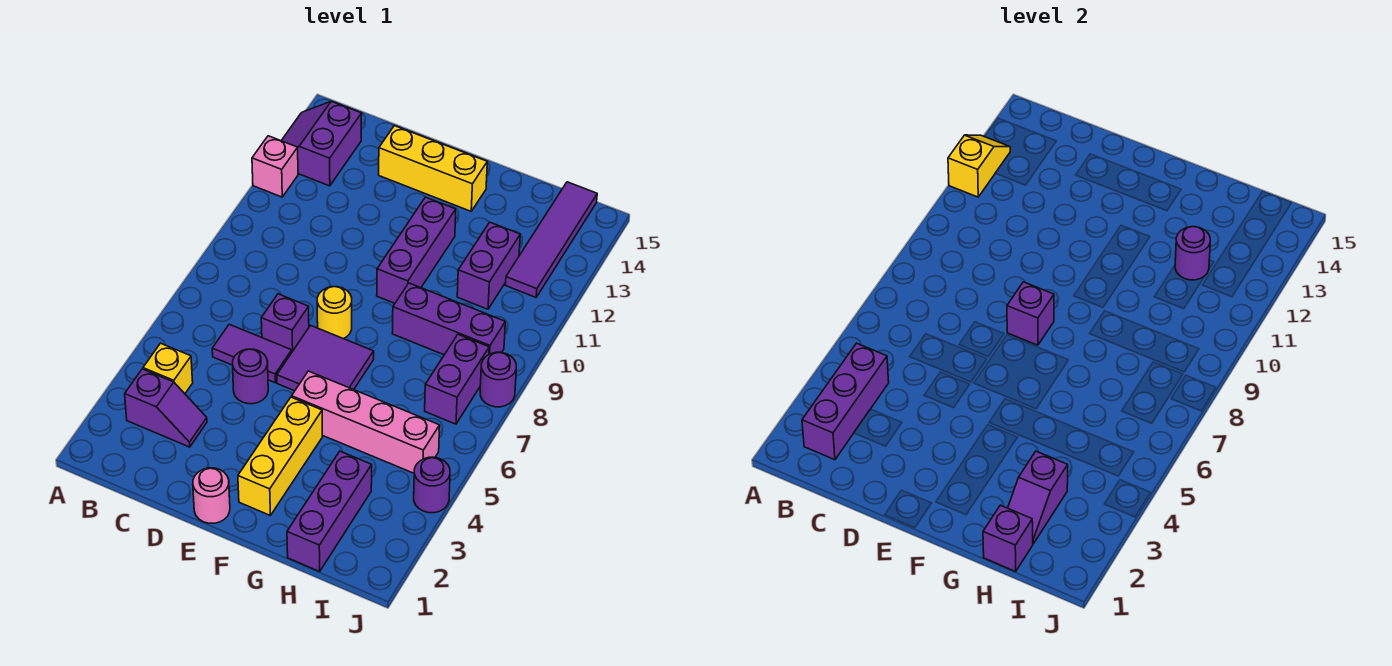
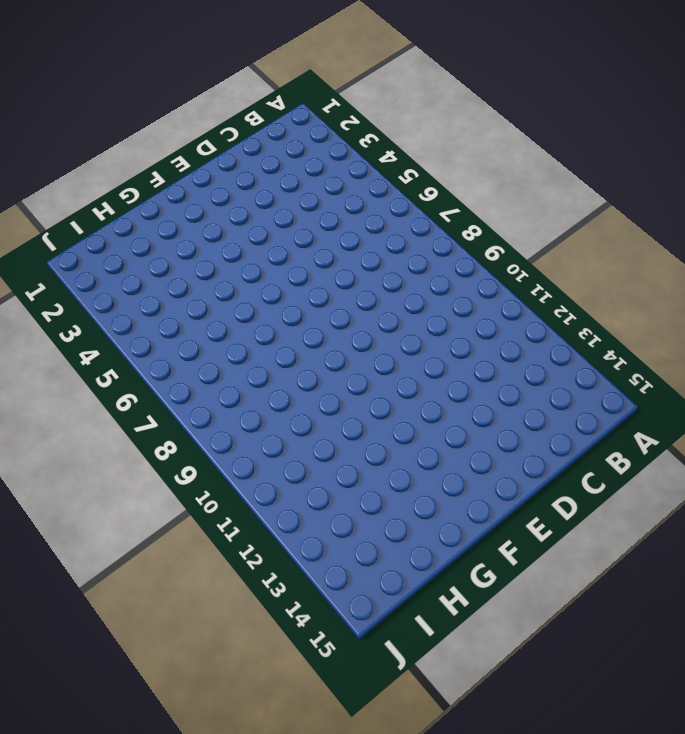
none -> pink brick A12 level 1
none -> purple slope A13:B14 level 1 top B
none -> purple slope B3:C3 level 1 top B

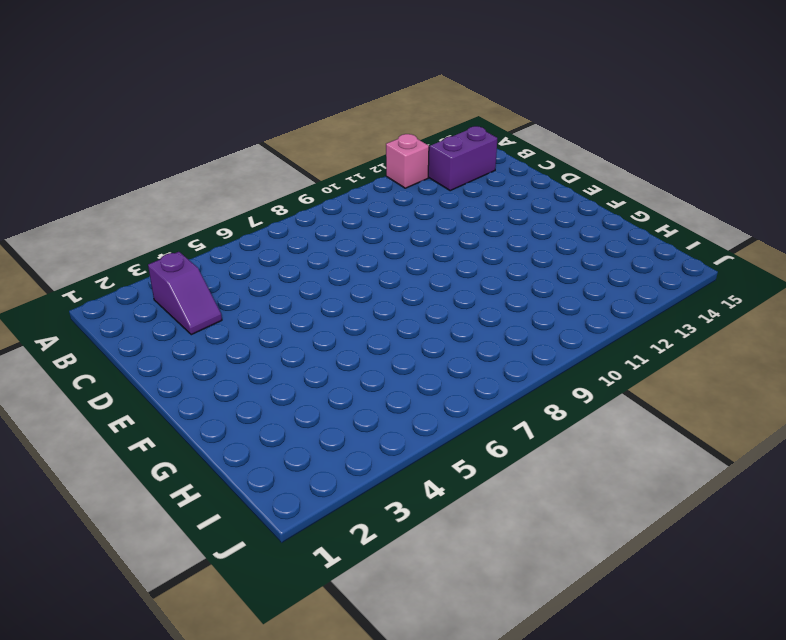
none -> yellow brick B4 level 1
none -> purple tile C6:D6 level 1
none -> purple round brick D5 level 1

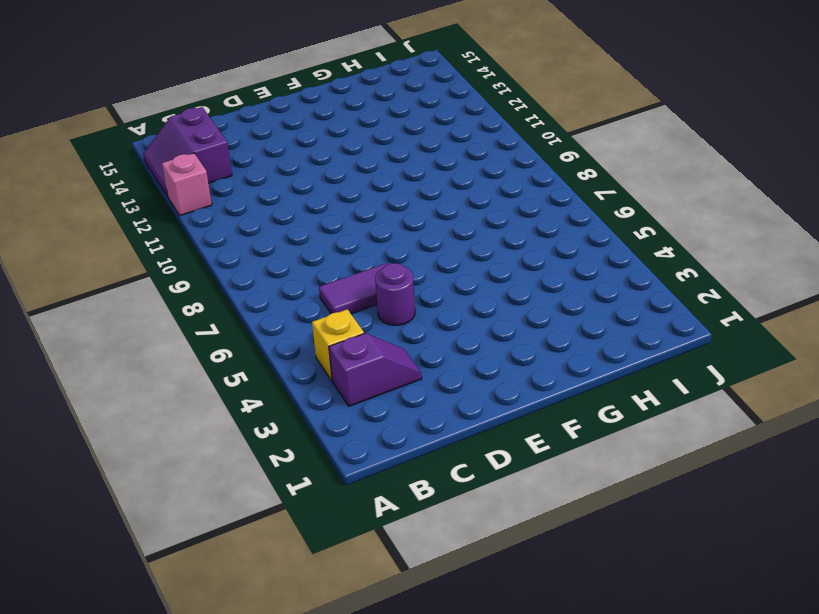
none -> purple brick D7 level 1
none -> yellow brick D14:F14 level 1
none -> pink round brick E1 level 1

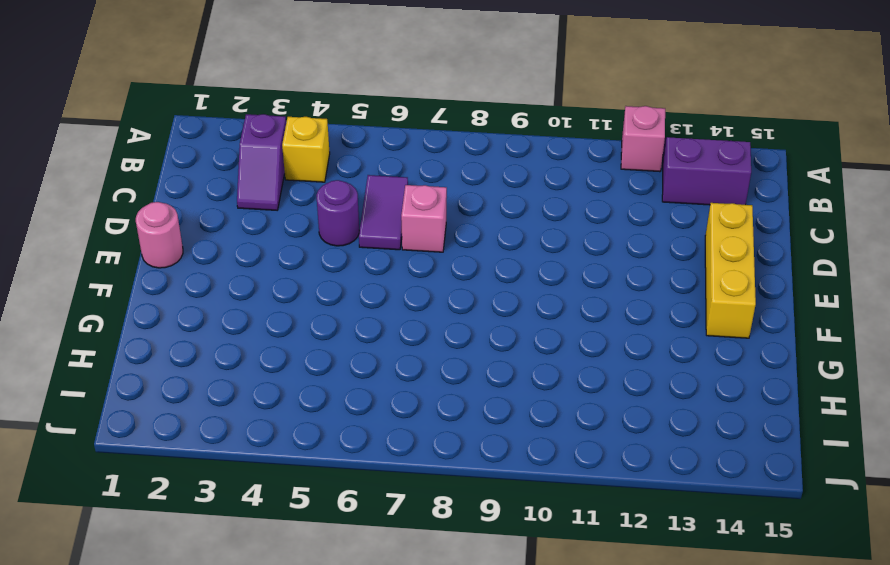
pink brick D7 level 1 -> purple brick D7 level 1
none -> purple tile E6:F7 level 1
none -> yellow round brick E8 level 1
none -> yellow brick F2:F4 level 1

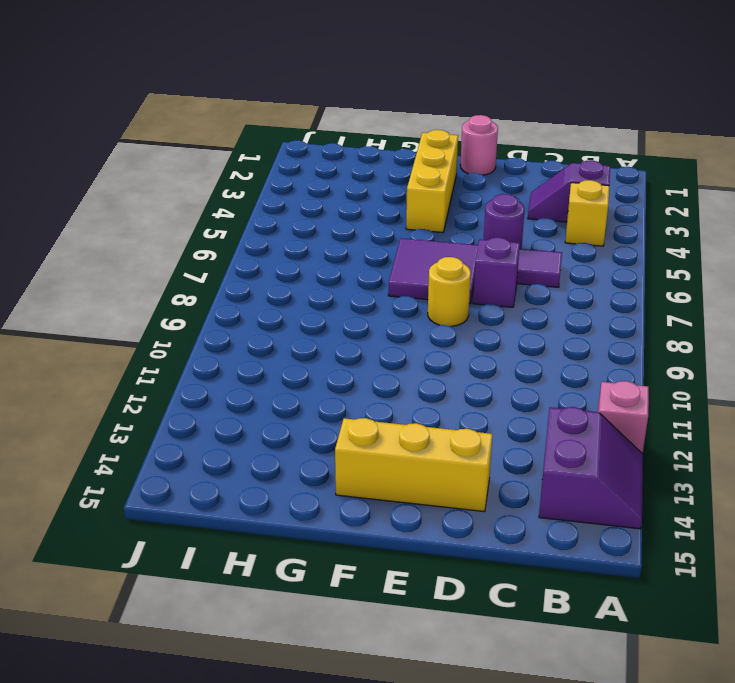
none -> pink brick F5:I5 level 1
none -> purple brick F10:F12 level 1
none -> purple brick G9:I9 level 1

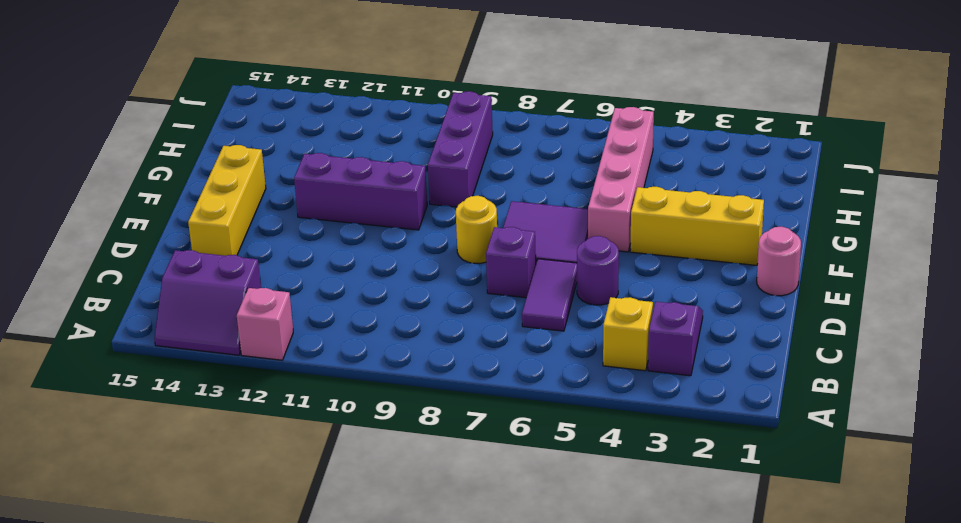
none -> purple brick H1:H3 level 1
none -> purple brick H11:H12 level 1
none -> purple brick I7:I8 level 1

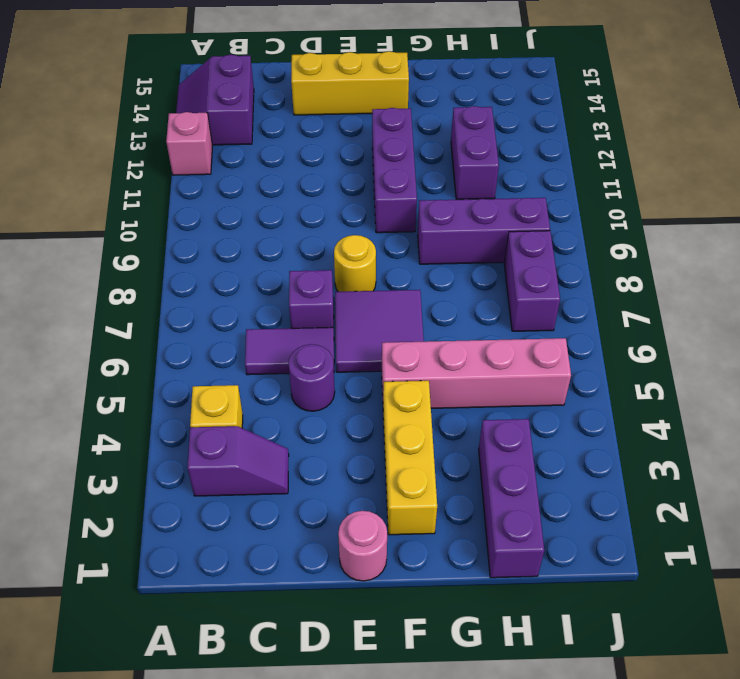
none -> purple tile I12:I15 level 1
none -> purple round brick J4 level 1
none -> purple round brick J8 level 1

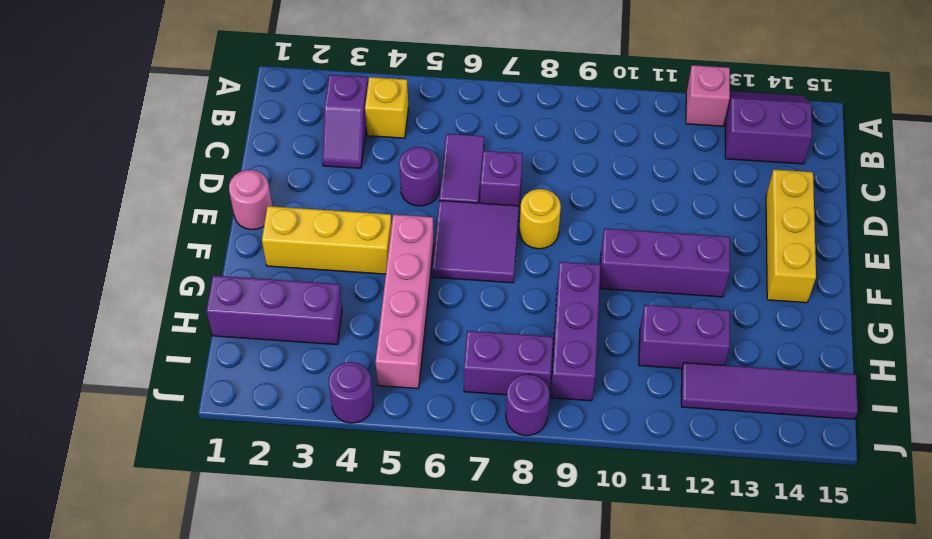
none -> yellow slope A12:A13 level 2 top 12
none -> purple brick B2:B4 level 2
none -> purple brick E8 level 2

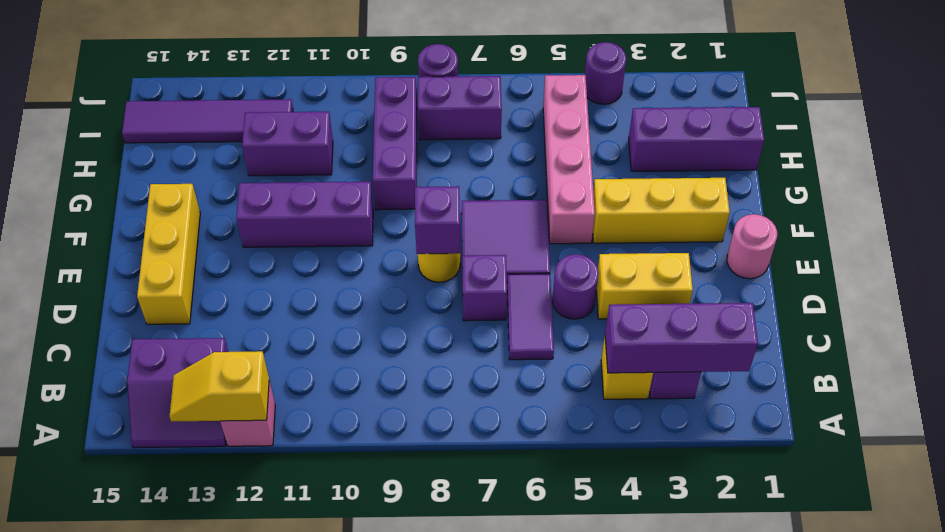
yellow brick D3:D4 level 1 -> none
none -> purple brick H1 level 2
none -> purple slope H2:H3 level 2 top 3
none -> purple round brick H12 level 2

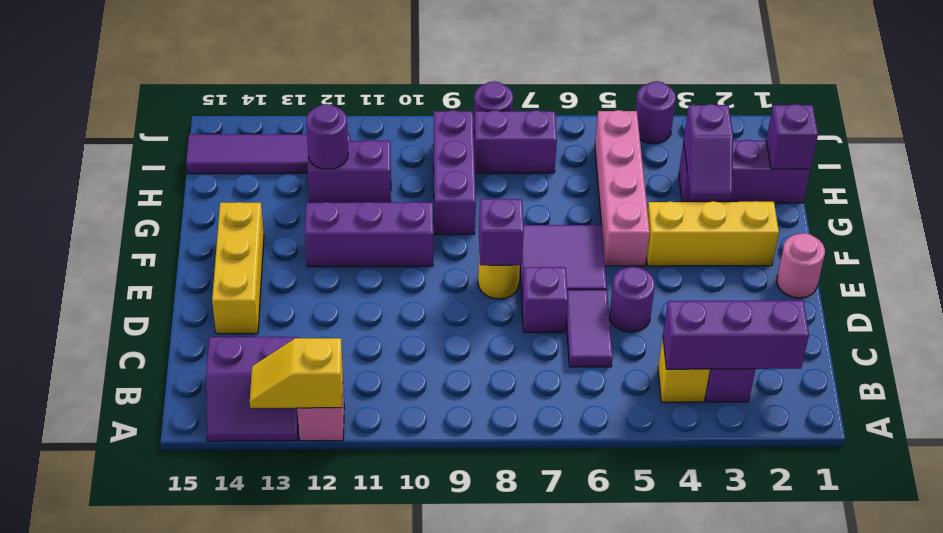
purple slope G3:H3 level 2 top H -> purple slope H2:H3 level 2 top 3

